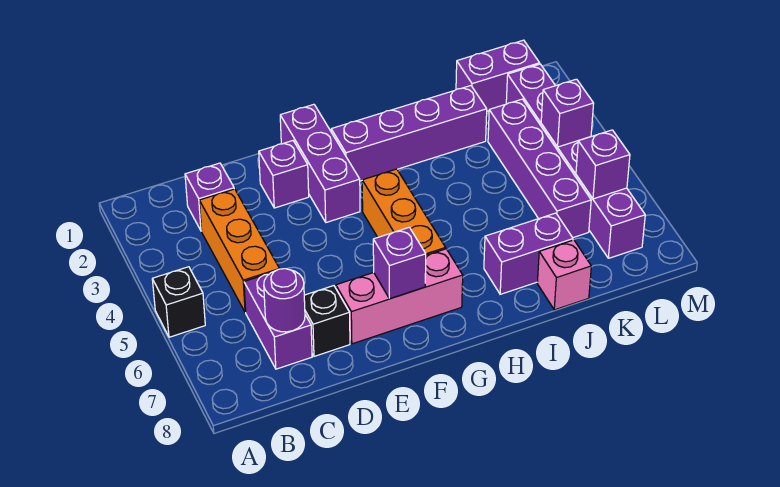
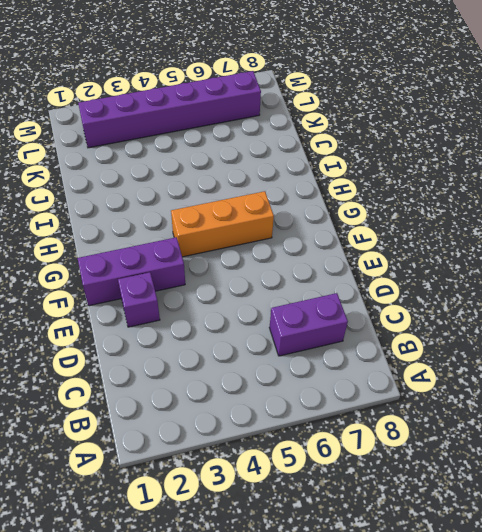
none -> black brick A5 level 1
none -> purple brick C2 level 1
none -> orange brick C3:C5 level 1

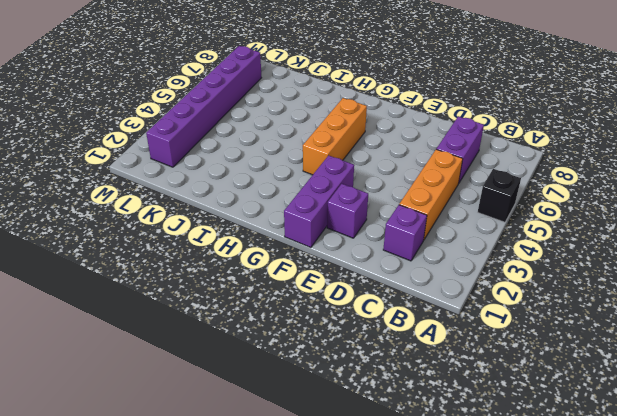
none -> black brick D7 level 1
none -> pink brick E7:G7 level 1
none -> purple brick G2:J2 level 1

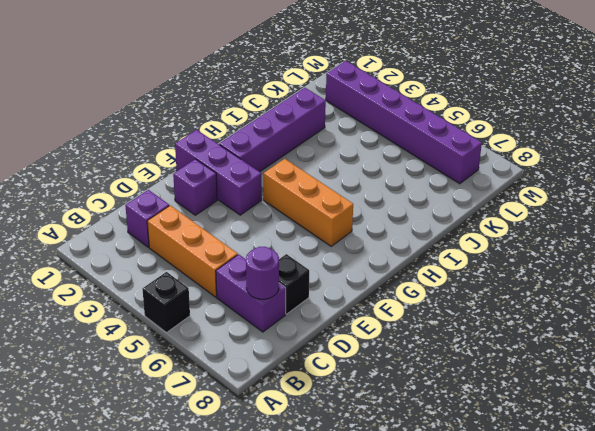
none -> pink brick E7:G7 level 1
none -> purple brick I7:J7 level 1
none -> pink brick J8 level 1

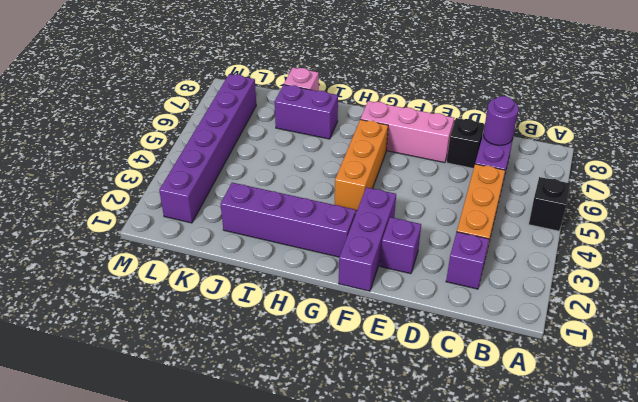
none -> purple brick K1:L1 level 1
none -> purple brick K3:K6 level 1
none -> purple brick F7 level 2

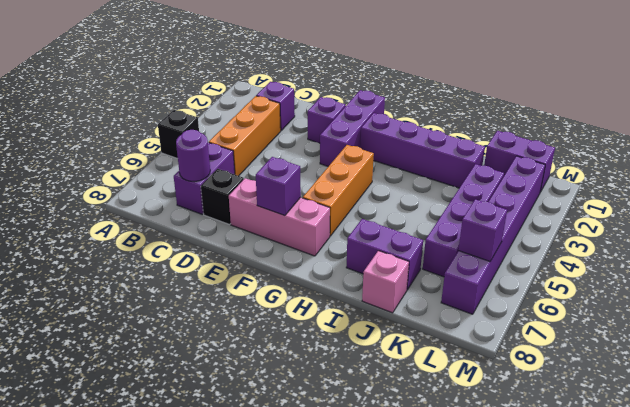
none -> purple brick L4 level 2

